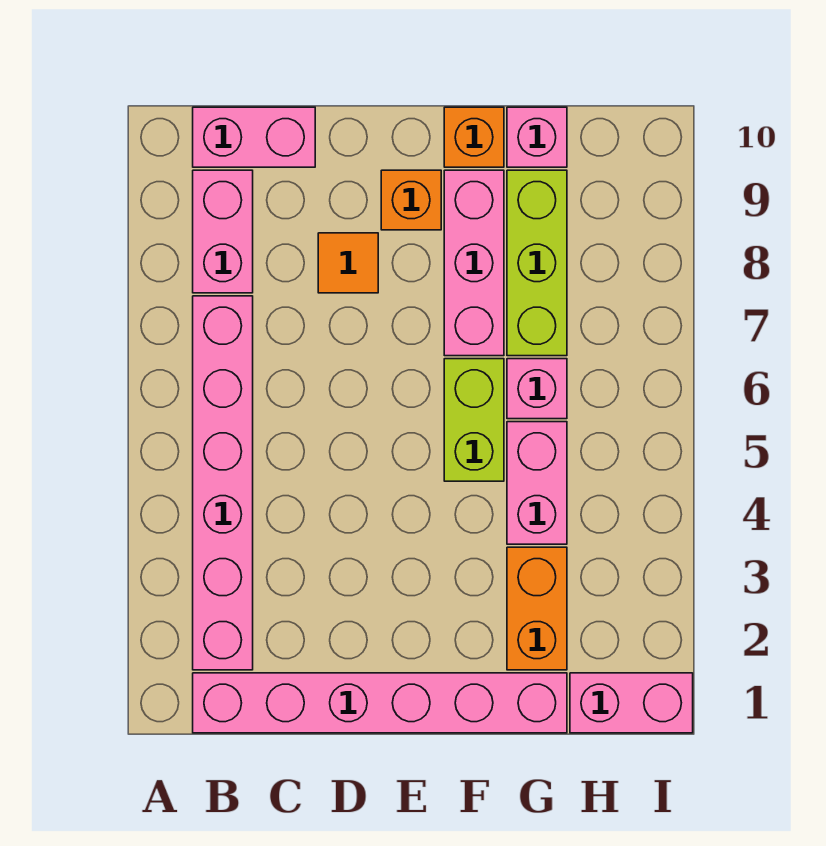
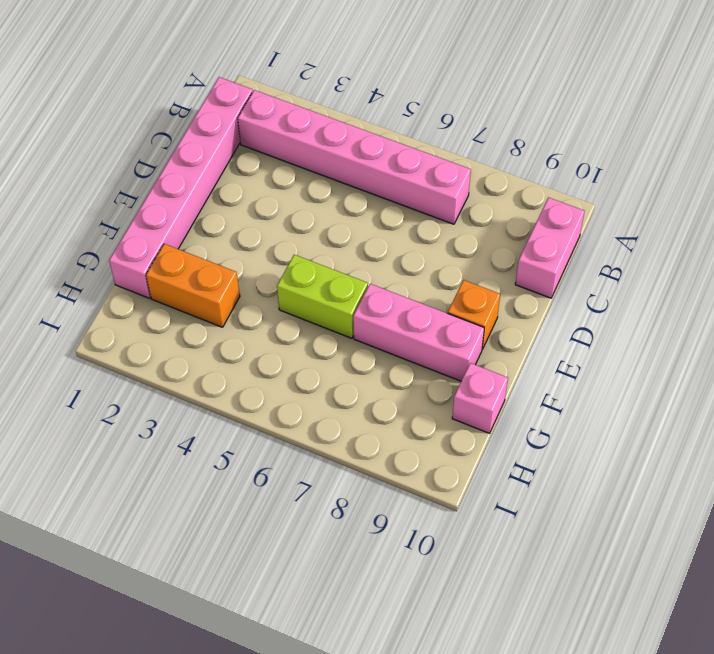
none -> pink brick B8:B9 level 1
none -> orange tile D8 level 1
none -> orange brick F10 level 1

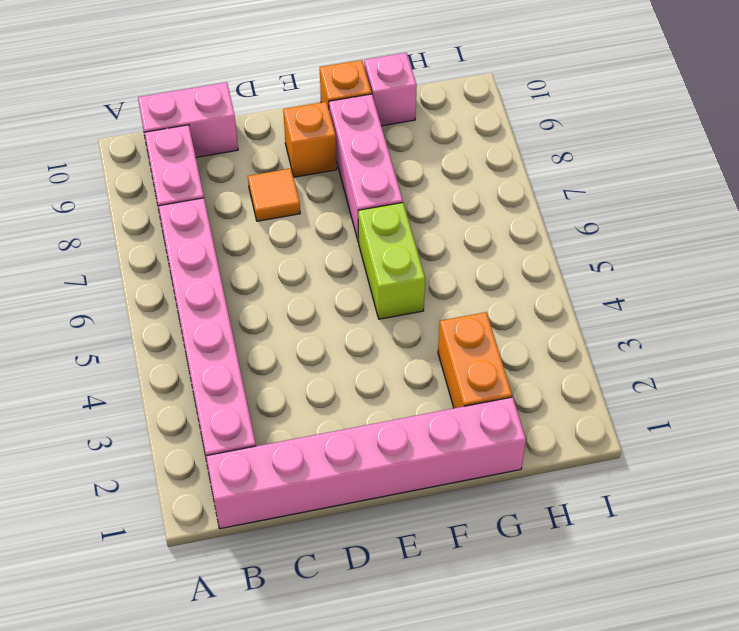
none -> pink brick G4:G5 level 1
none -> pink brick G6 level 1
none -> lime brick G7:G9 level 1

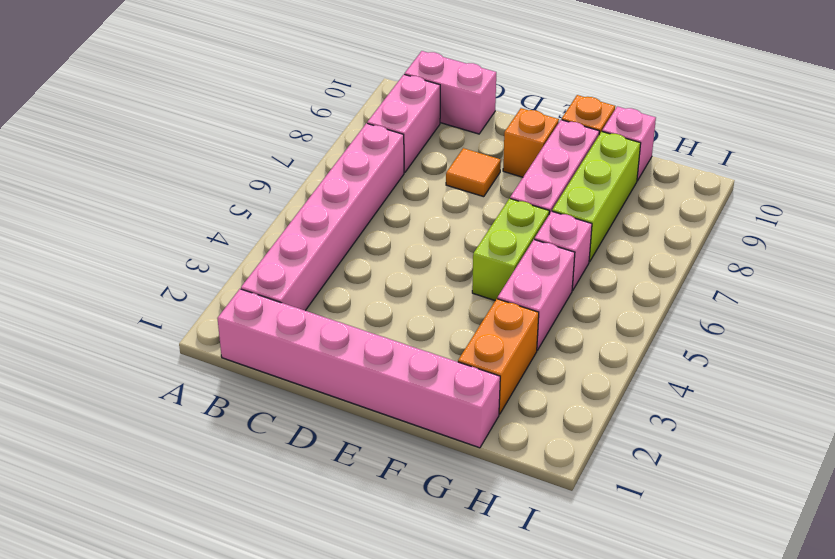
none -> pink brick H1:I1 level 1

